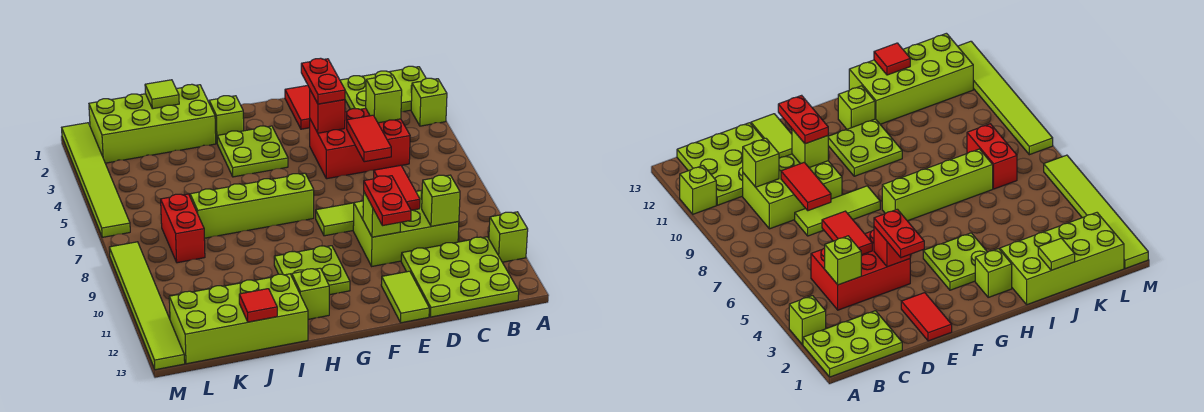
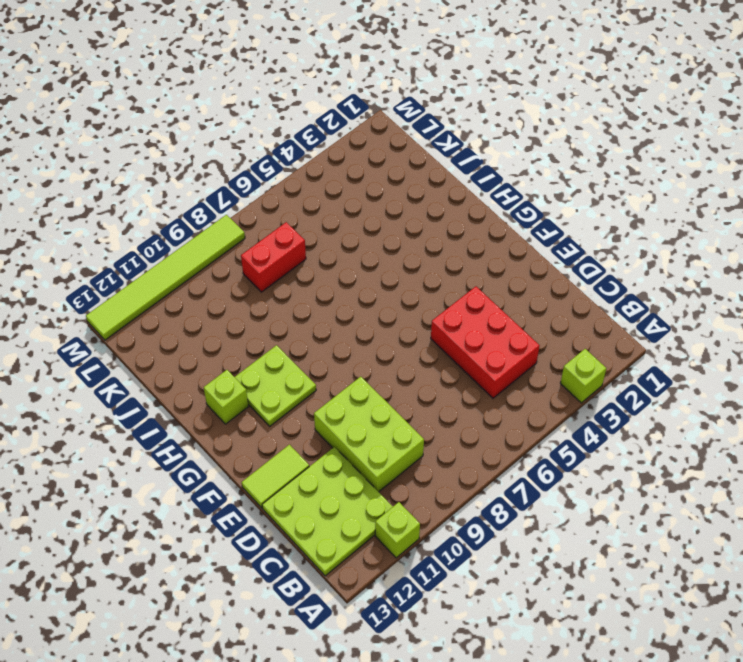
none -> lime plate A1:C2 level 1
none -> lime tile D8:F8 level 1
none -> red tile E1:E2 level 1

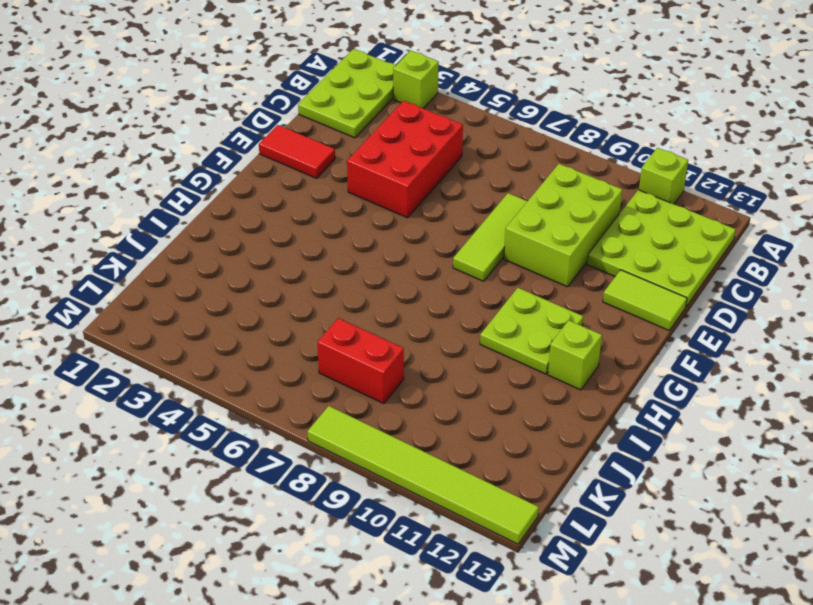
none -> lime plate G3:H4 level 1
none -> lime brick G7:J7 level 1
none -> lime brick H2 level 1

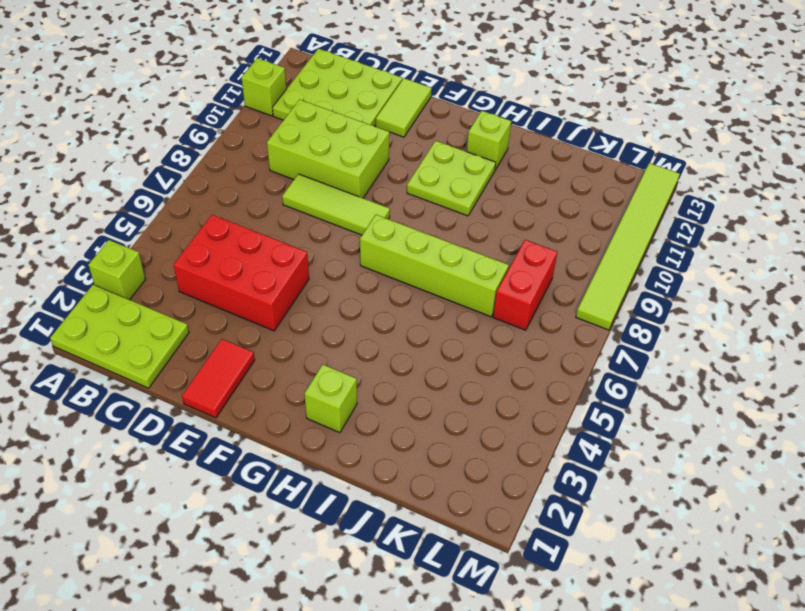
none -> lime plate G3:H4 level 1
none -> lime brick I1:L2 level 1
none -> lime brick I12:L13 level 1

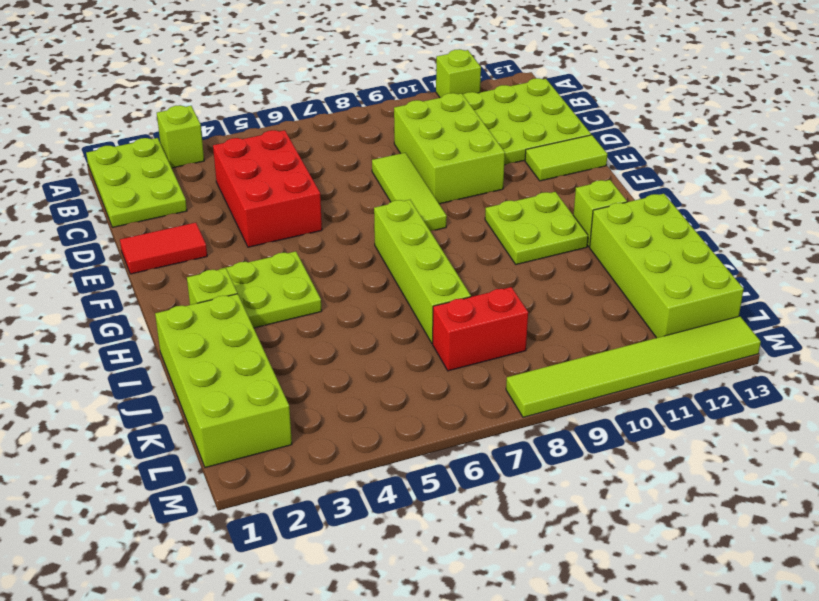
none -> lime tile M1:M6 level 1
none -> lime brick C4 level 2
none -> lime brick C10 level 2

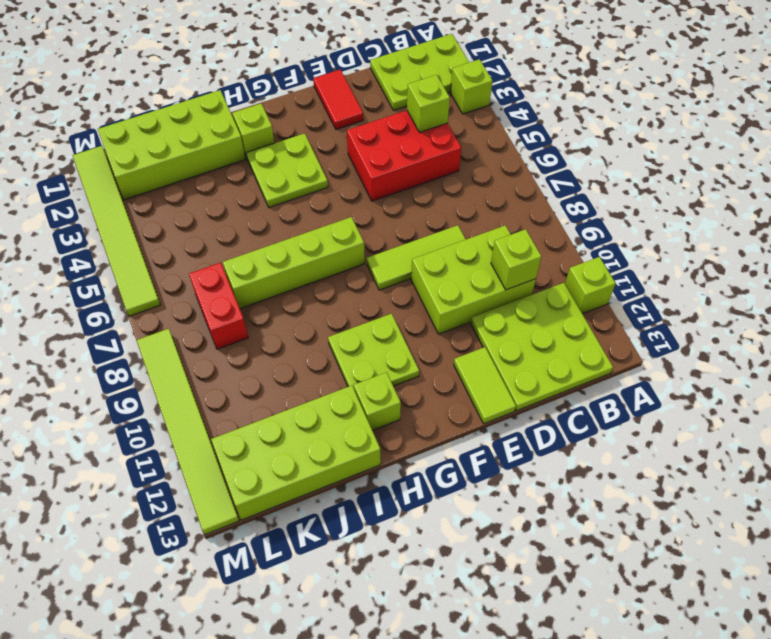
none -> red tile D5:D6 level 2
none -> red tile D8:D9 level 2
none -> red brick E4 level 2

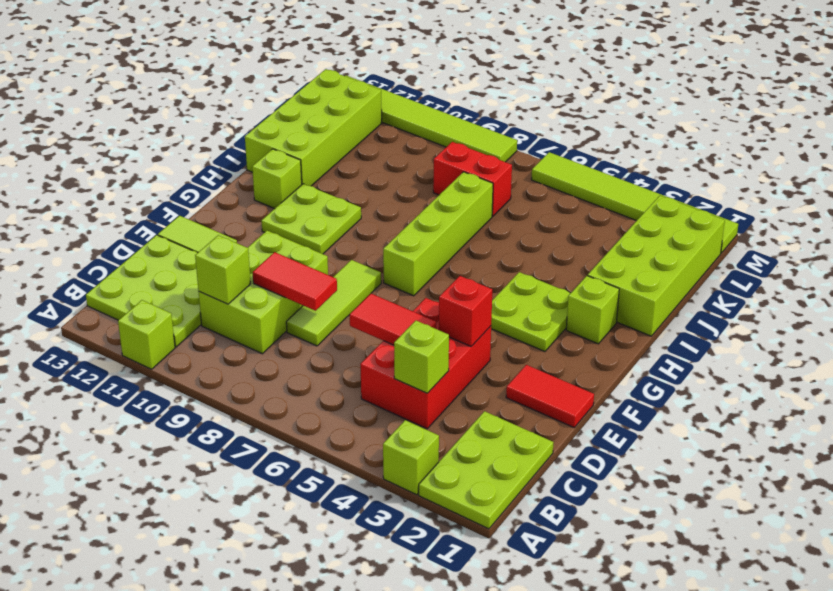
none -> lime brick E10 level 2
none -> lime tile J1 level 2
none -> red tile J13 level 2

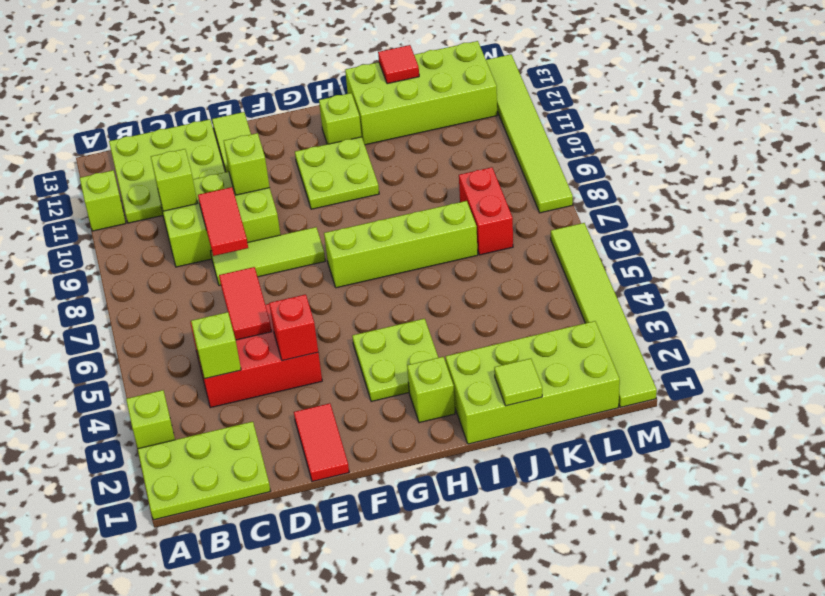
none -> red plate E3:E4 level 3
none -> red plate E10:E11 level 3

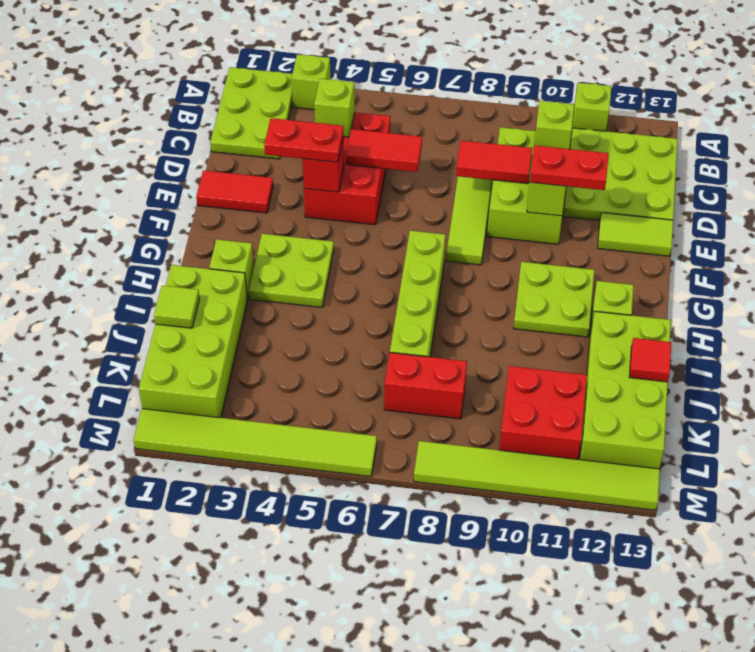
red brick K10:L11 level 1 -> none

